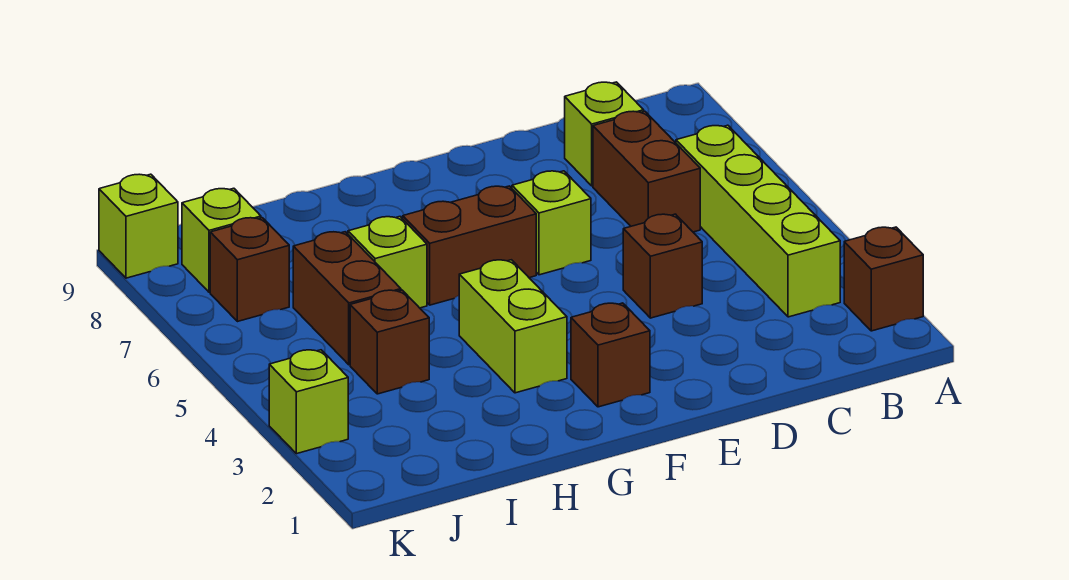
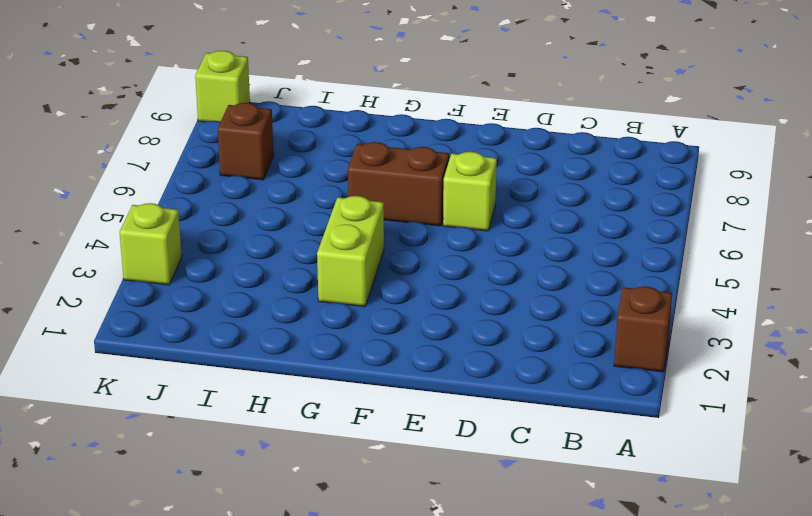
none -> lime brick B3:B6 level 1
none -> brown brick C6:C7 level 1
none -> lime brick C8 level 1

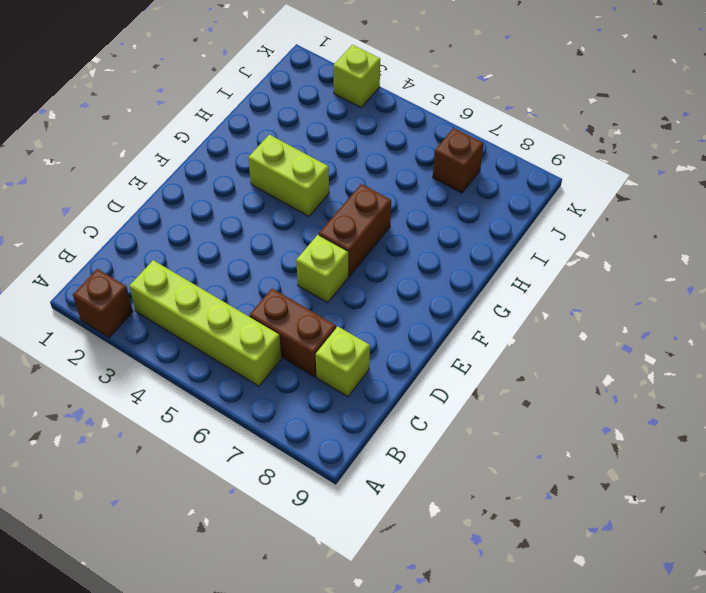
none -> brown brick D4 level 1
none -> brown brick F2 level 1
none -> lime brick H6 level 1

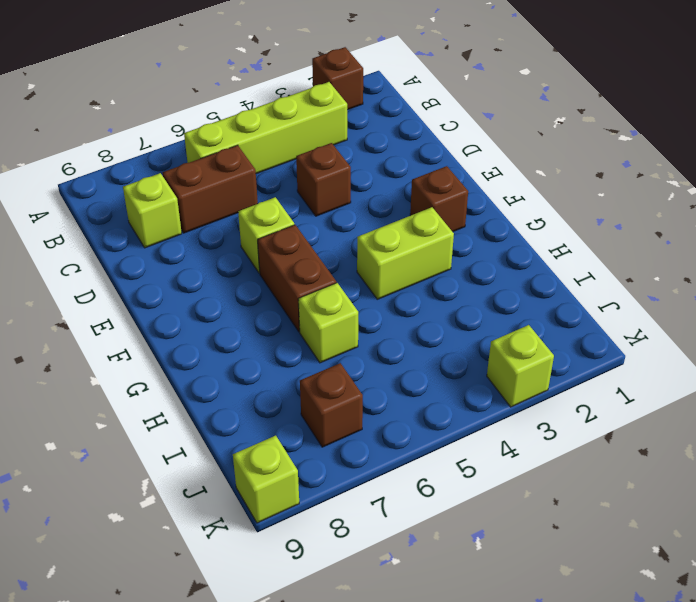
none -> brown brick I4 level 1
none -> brown brick I5:I6 level 1
none -> lime brick J8 level 1

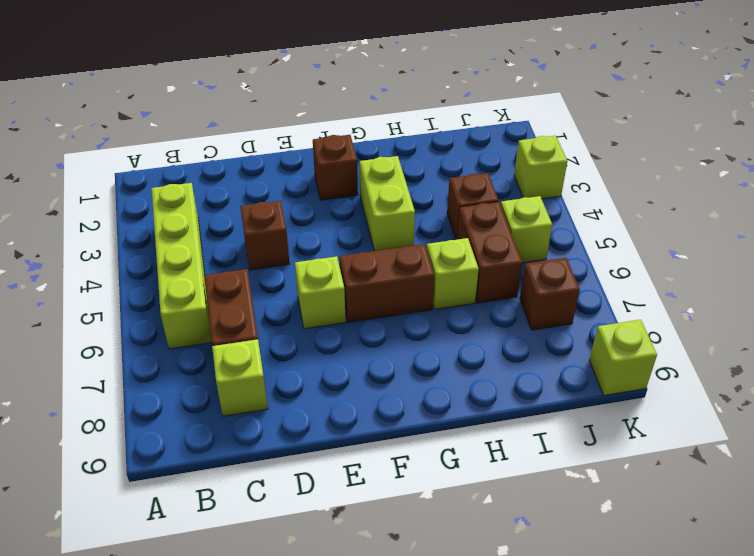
lime brick J5 level 1 -> lime brick J8 level 1
none -> brown brick A2 level 1

